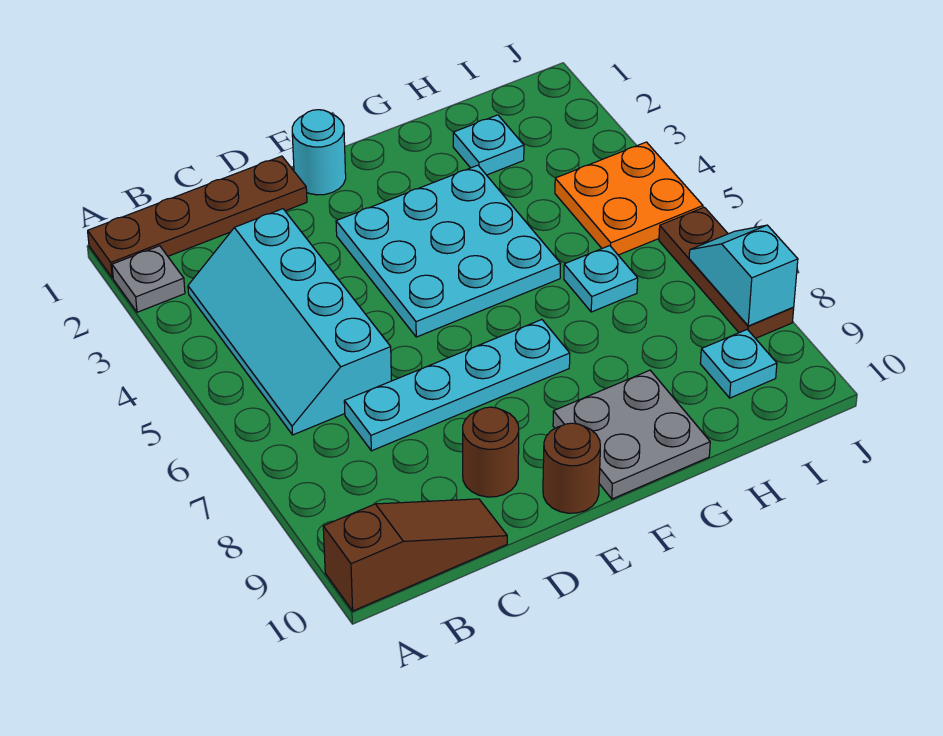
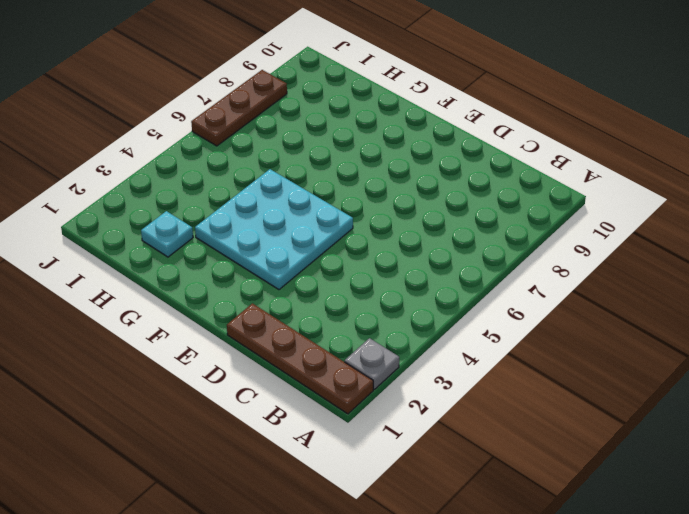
none -> brown slope A10:C10 level 1 top A
none -> cyan slope B3:C6 level 1 top C
none -> cyan plate C7:F7 level 1

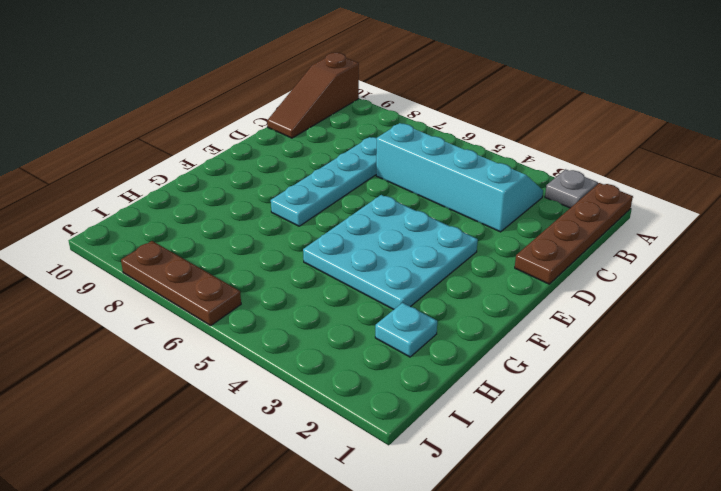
none -> brown round brick D9 level 1
none -> cyan round brick E1 level 1
none -> brown round brick E10 level 1

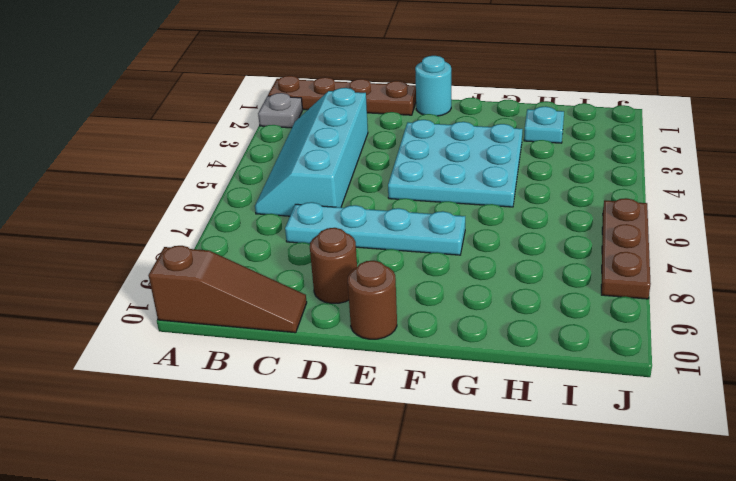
none -> grey plate F9:G10 level 1
none -> cyan plate H6 level 1
none -> orange plate I4:J5 level 1

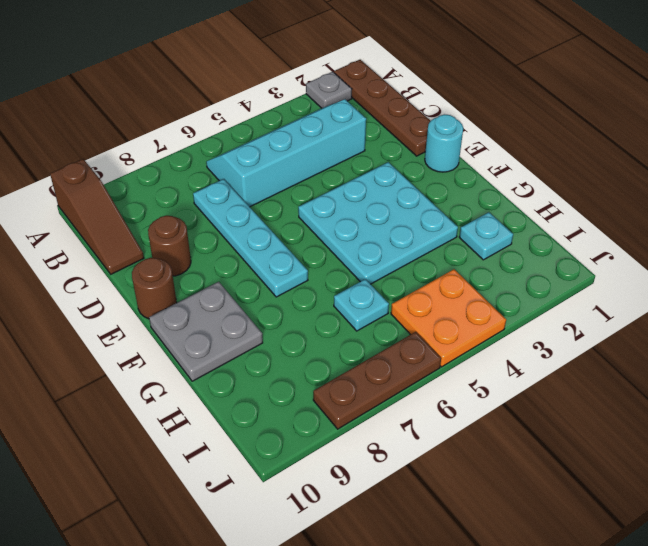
none -> cyan plate I9 level 1
none -> cyan slope J7:J8 level 2 top 8

